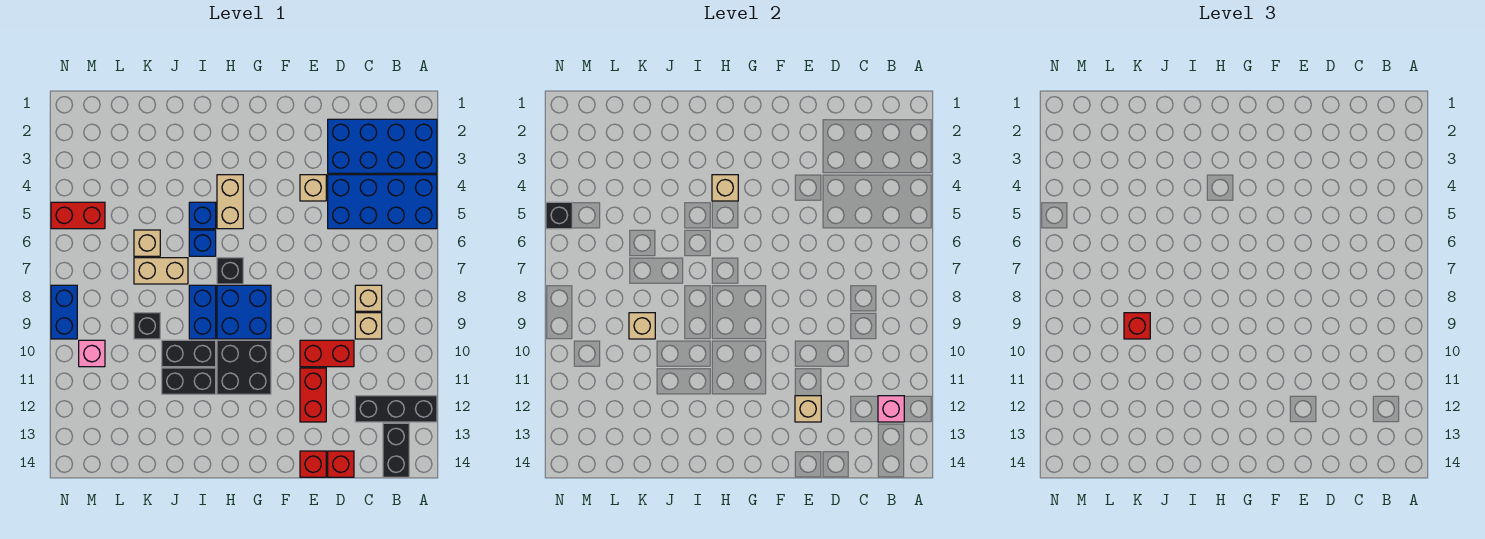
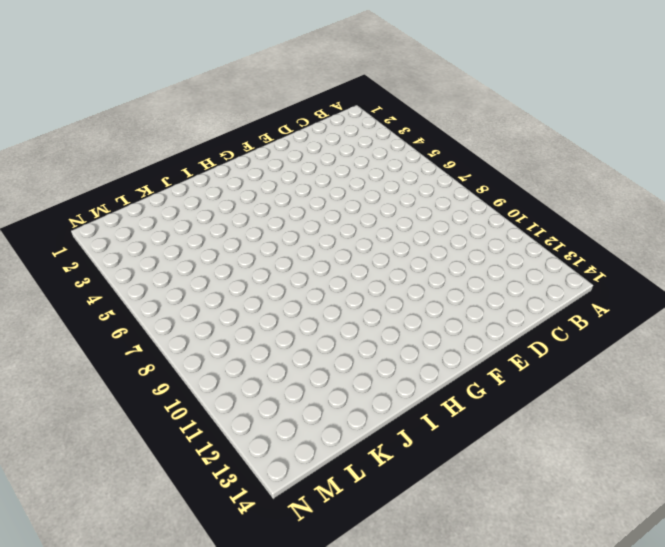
none -> blue brick A2:D3 level 1
none -> blue brick A4:D5 level 1
none -> black brick A12:C12 level 1
none -> black brick B13:B14 level 1

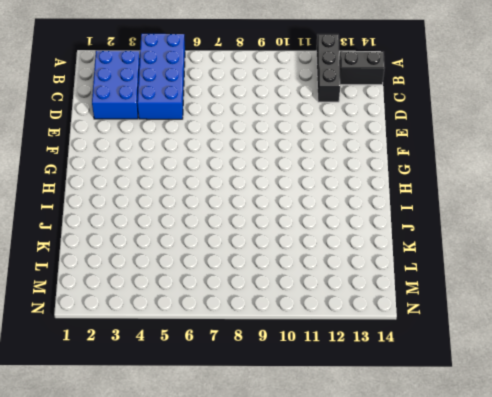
blue brick B2:D3 level 1 -> blue brick A2:D3 level 1
none -> tan brick C8 level 1
none -> tan brick C9 level 1
none -> red brick D10:E10 level 1
none -> red brick D14 level 1

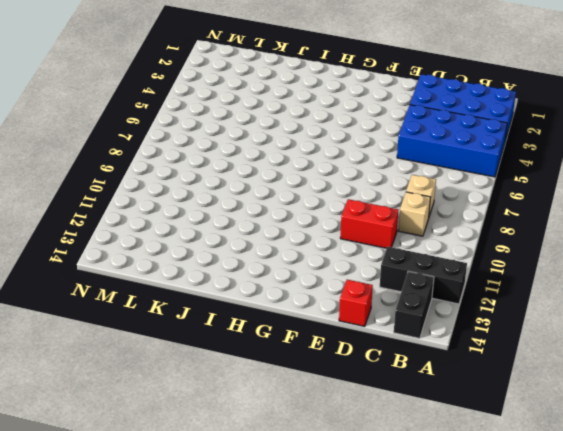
none -> tan brick E4 level 1
none -> red brick E11:E12 level 1
none -> red brick E14 level 1
none -> blue brick G8:H9 level 1

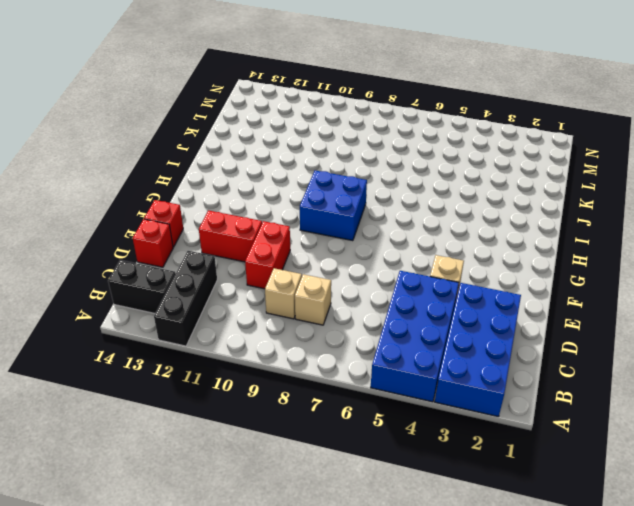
none -> black brick G10:H11 level 1
none -> tan brick H4:H5 level 1
none -> black brick H7 level 1
none -> blue brick I5 level 1

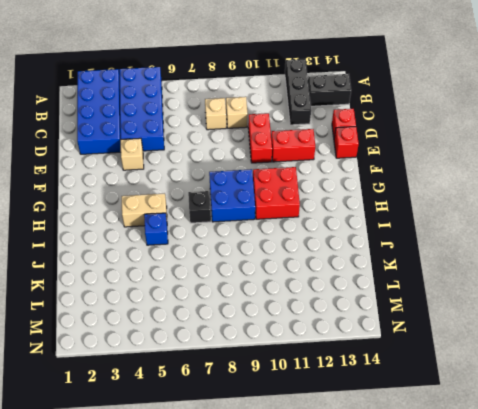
red brick G10:H11 level 1 -> black brick G10:H11 level 1
none -> blue brick I6 level 1
none -> blue brick I8:I9 level 1
none -> black brick I10:J10 level 1
none -> black brick I11:J11 level 1

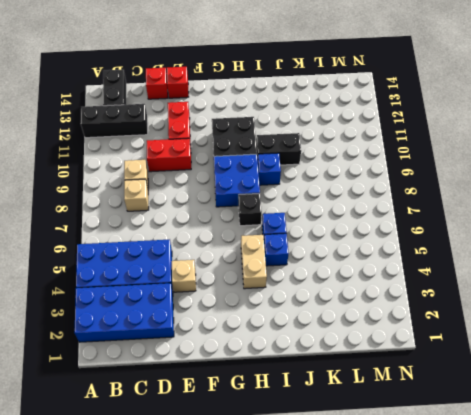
blue brick I9 level 1 -> blue brick I8:I9 level 1
none -> black brick I11:J11 level 1
none -> tan brick J7:K7 level 1
none -> tan brick K6 level 1
none -> black brick K9 level 1

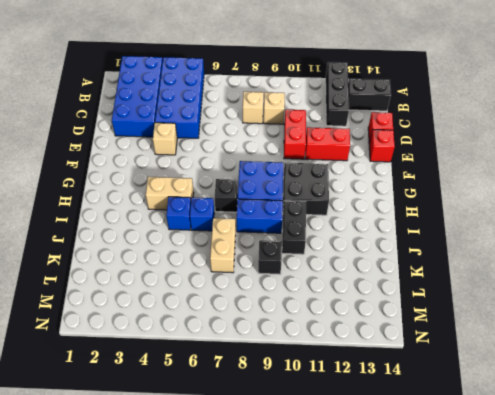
none -> black brick I11:J11 level 1
none -> tan brick K6 level 1
none -> red brick M5:N5 level 1
none -> pink brick M10 level 1

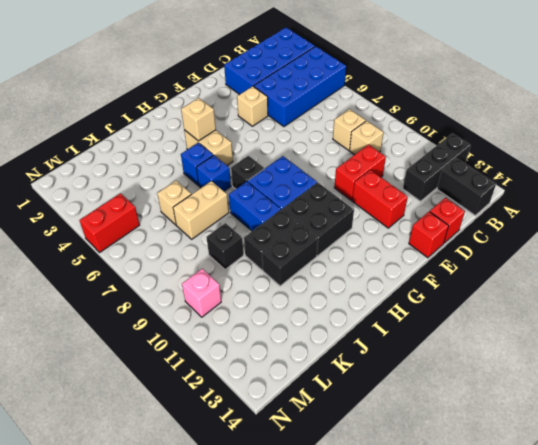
none -> blue brick N8:N9 level 1
none -> pink brick B12 level 2
none -> tan brick E12 level 2
none -> tan brick K9 level 2

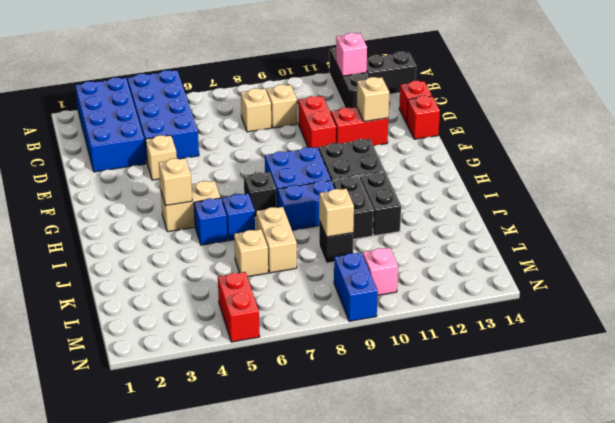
blue brick M9:N9 level 1 -> blue brick N8:N9 level 1
none -> black brick N5 level 2
none -> red brick K9 level 3

